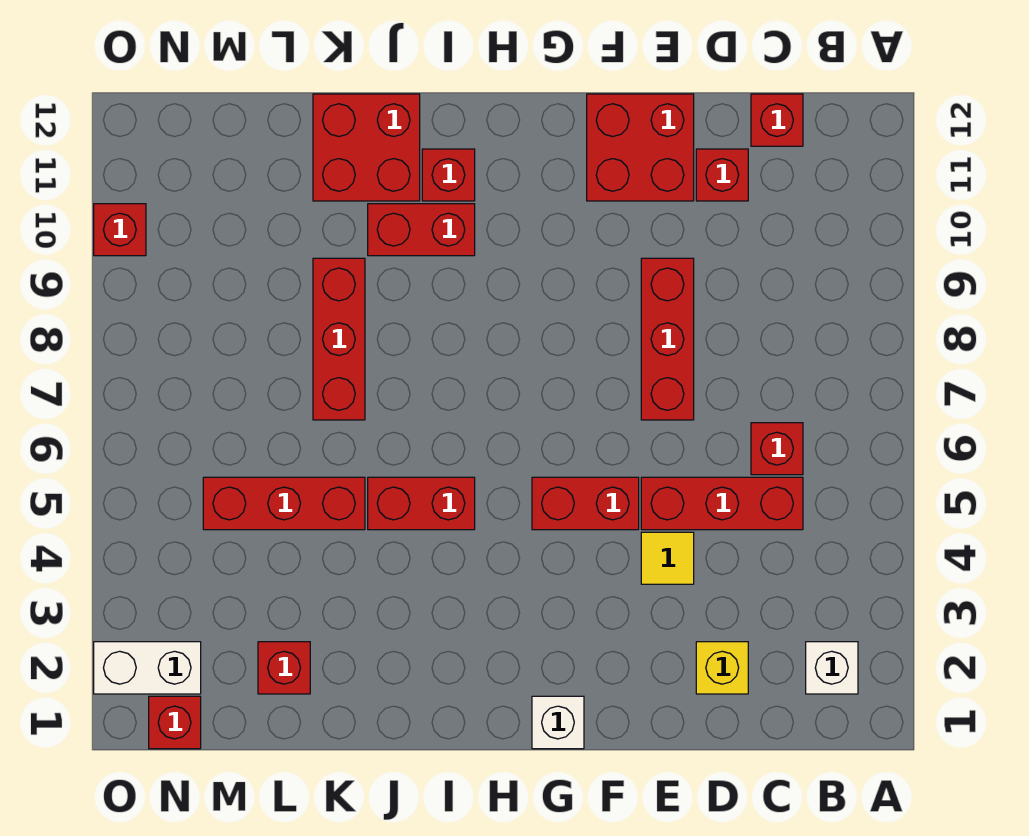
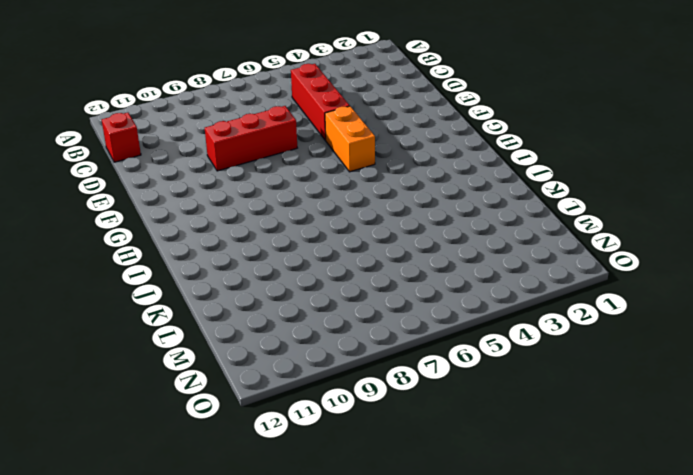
orange brick F5:G5 level 1 -> red brick F5:G5 level 1
none -> white brick B2 level 1
none -> red brick C6 level 1
none -> yellow brick D2 level 1

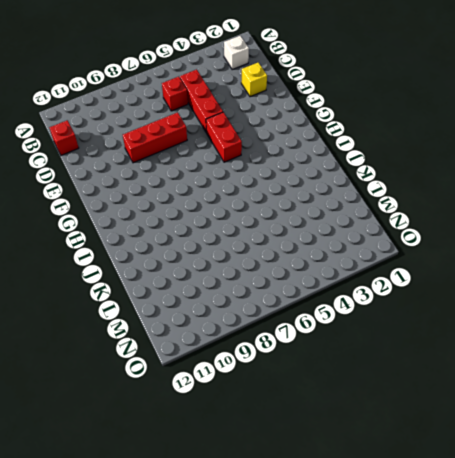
none -> red brick D11 level 1
none -> yellow tile E4 level 1
none -> red brick E11:F12 level 1

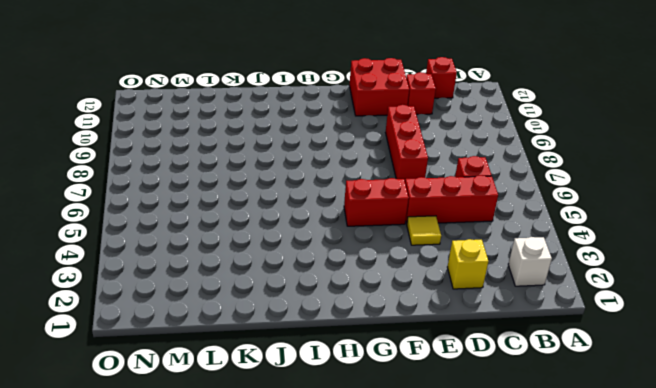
none -> white brick G1 level 1
none -> red brick I5:J5 level 1
none -> red brick I10:J10 level 1

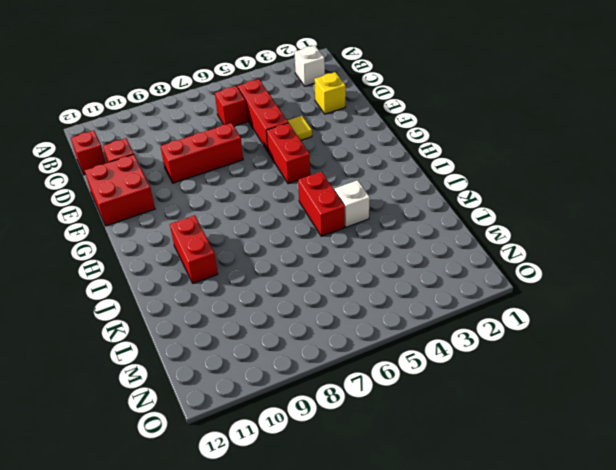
white brick J4 level 1 -> white brick G1 level 1
none -> red brick I11 level 1
none -> red brick J11:K12 level 1
none -> red brick K5:M5 level 1

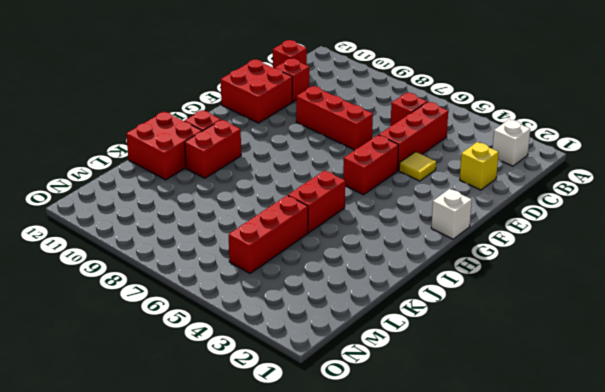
none -> red brick K7:K9 level 1
none -> red brick L2 level 1
none -> red brick N1 level 1

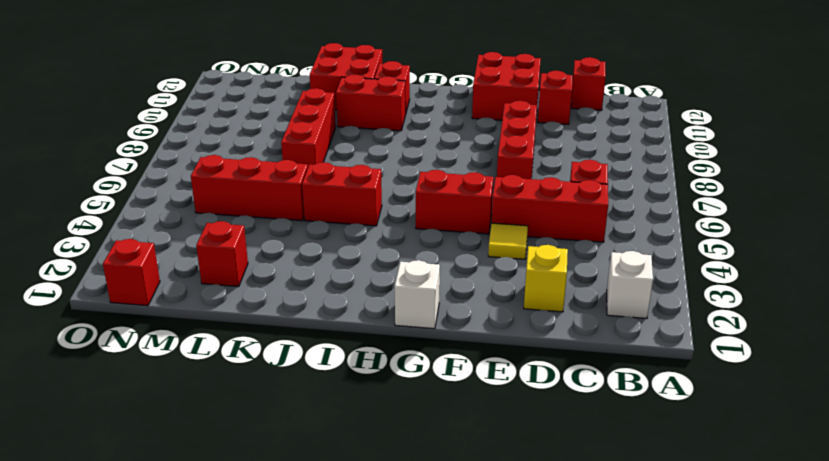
none -> white brick N2:O2 level 1
none -> red brick O10 level 1

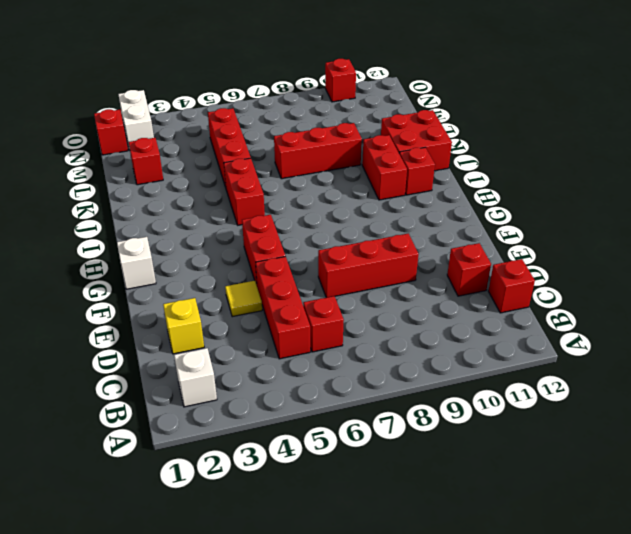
none -> red brick E11:F12 level 1

